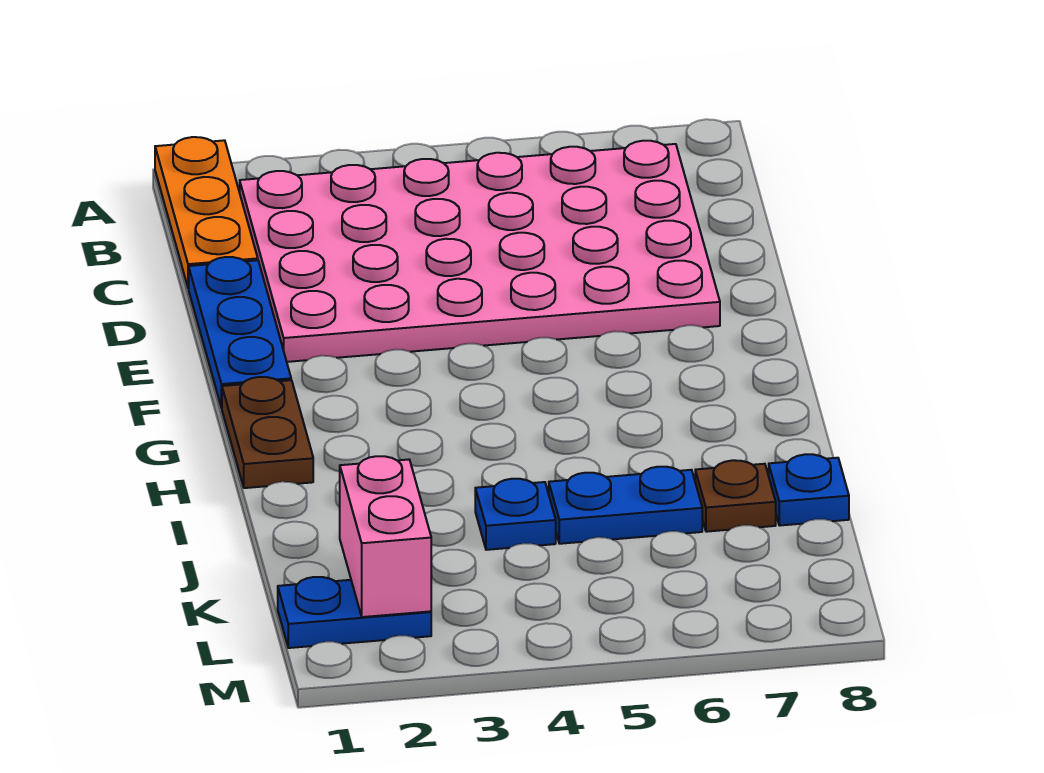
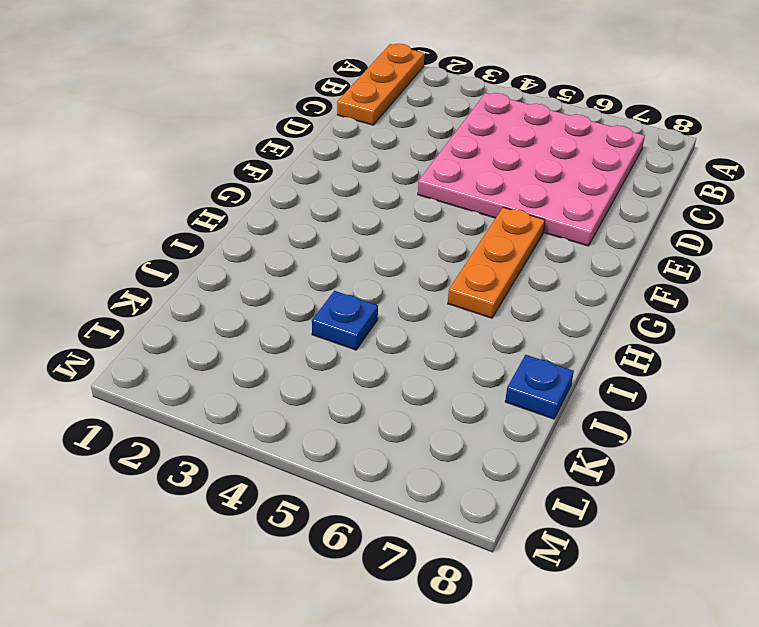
pink plate B4:E7 level 1 -> pink plate B2:E7 level 1
orange plate F6:H6 level 1 -> none
none -> blue plate D1:F1 level 1
none -> brown plate G1:H1 level 1

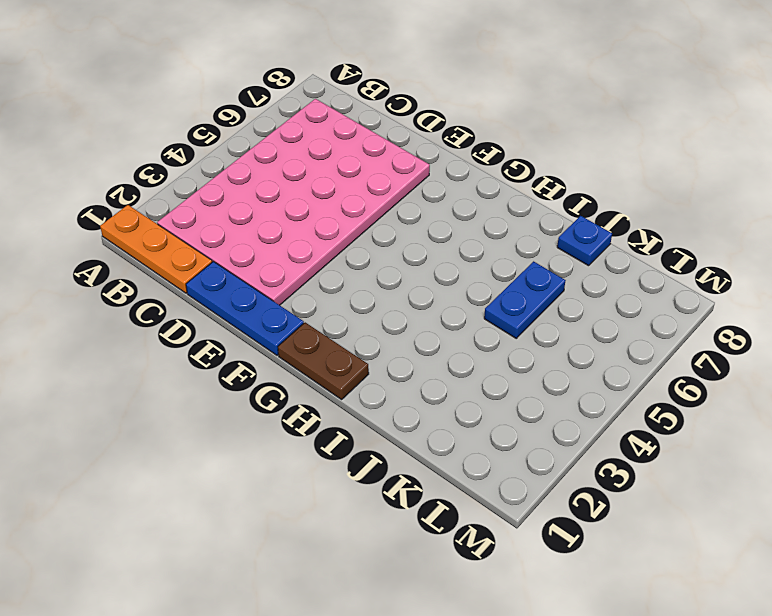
none -> blue plate J4 level 1
none -> brown plate J7 level 1

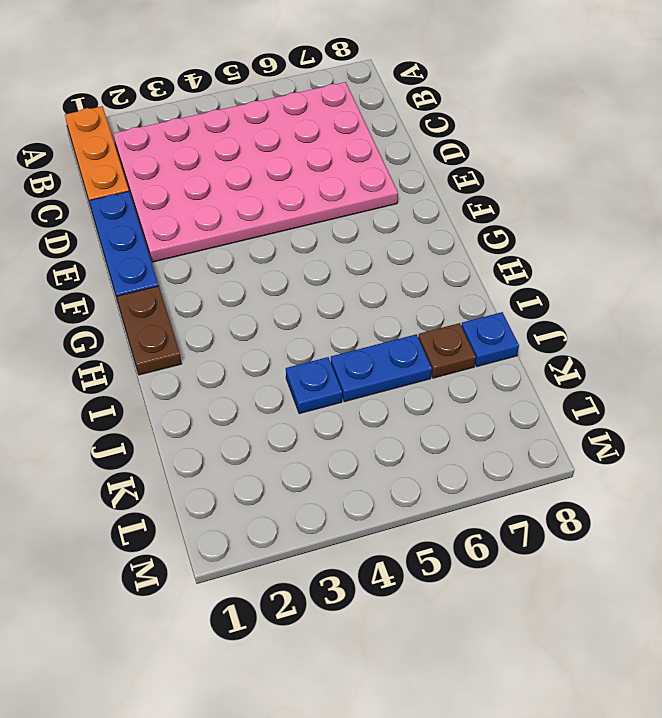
none -> blue plate L1:L2 level 1
none -> pink brick K2:L2 level 2

